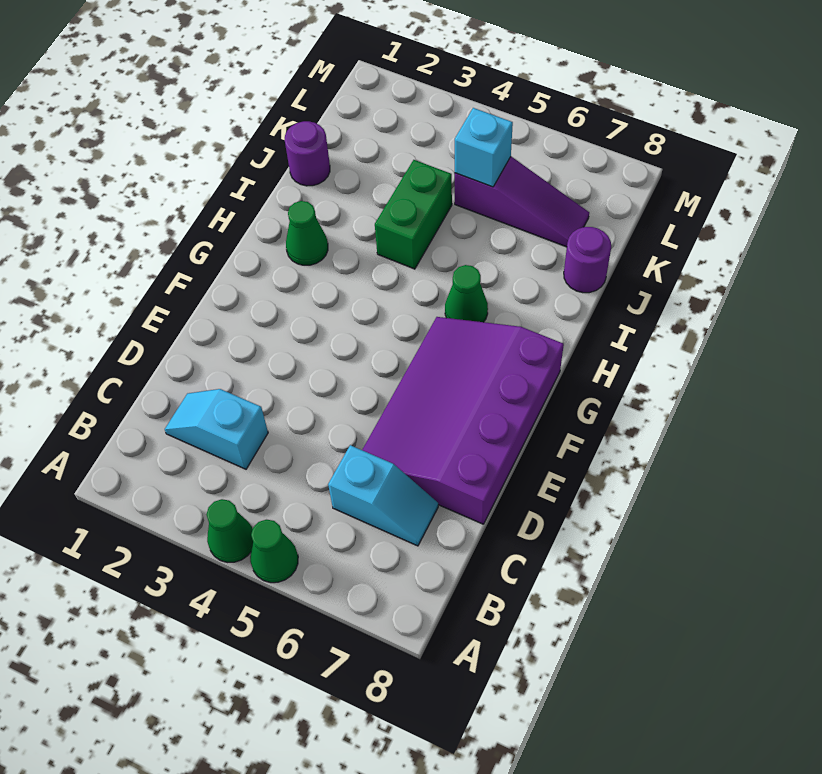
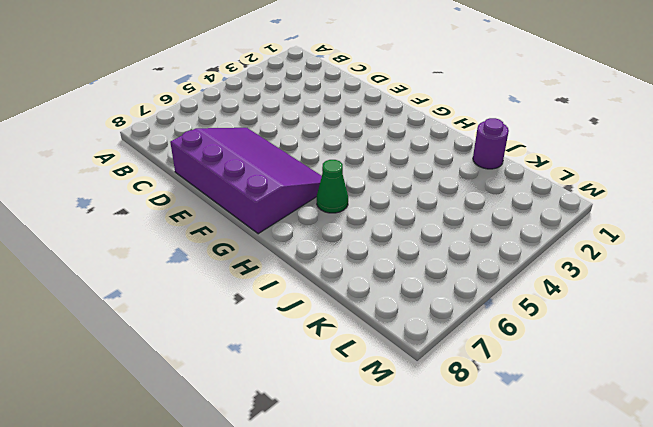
none -> green cone A4 level 1
none -> green cone A5 level 1
none -> cyan slope C2:C3 level 1 top 3

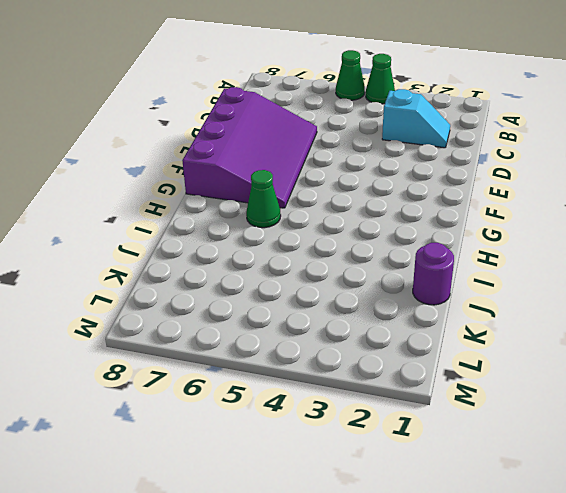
none -> cyan slope C6:C7 level 1 top 6
none -> green cone H2 level 1
none -> green brick I4:J4 level 1

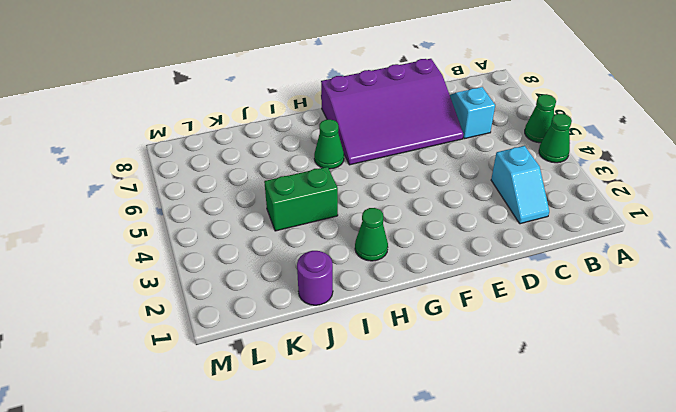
none -> purple round brick J8 level 1
none -> purple slope K5:K7 level 1 top 5
none -> cyan brick K5 level 2

